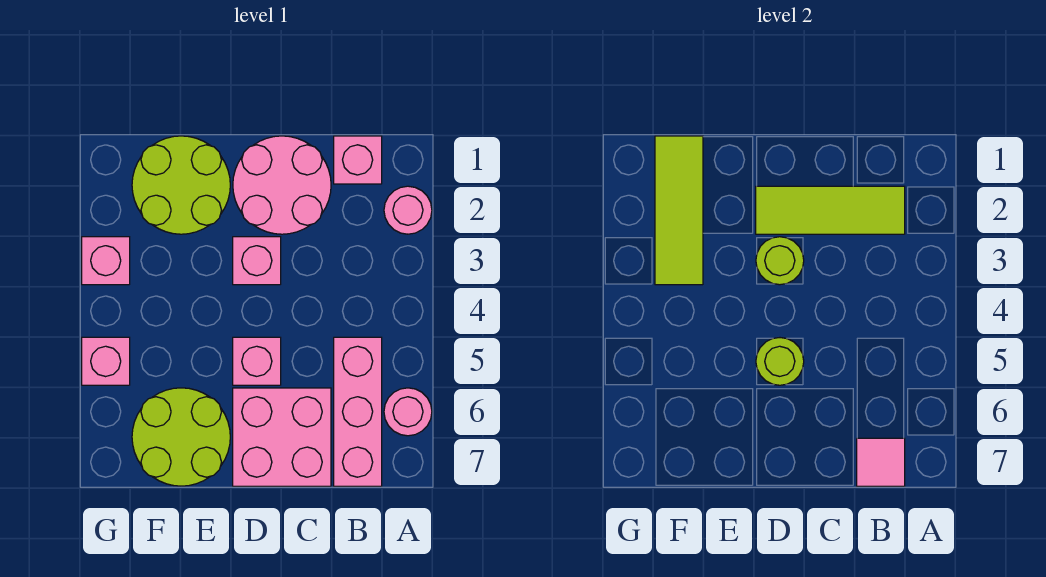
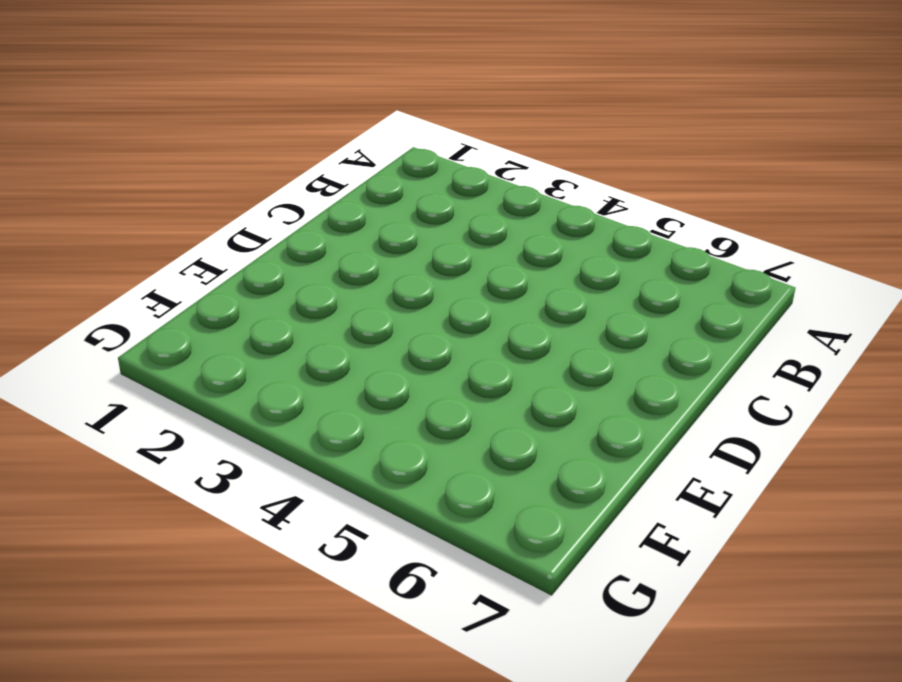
none -> pink round brick A2 level 1
none -> pink round brick A6 level 1
none -> pink brick B1 level 1

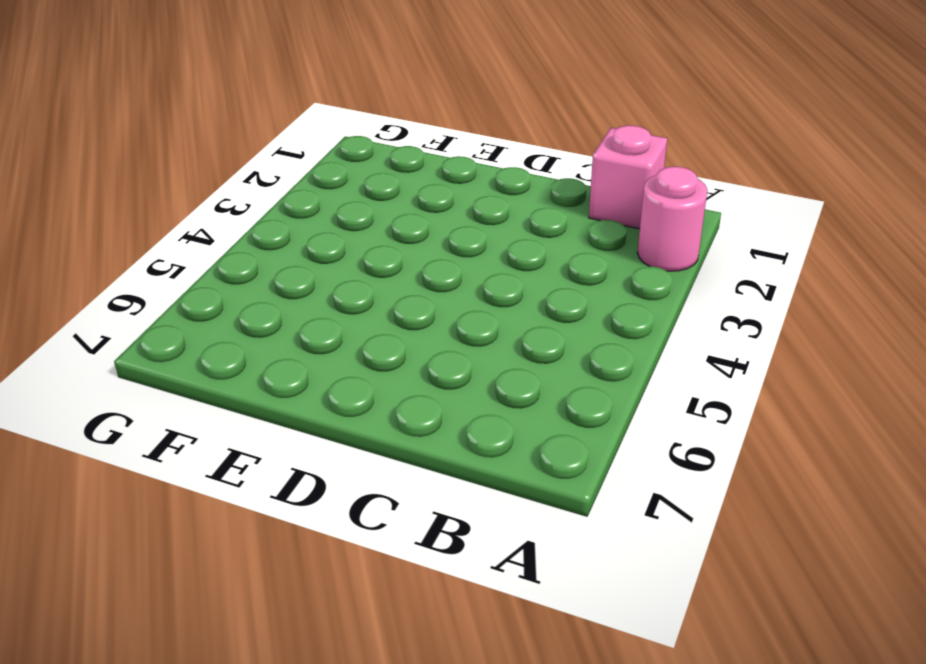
none -> pink round brick A6 level 1
none -> pink brick B5:B7 level 1
none -> pink round brick C1:D2 level 1

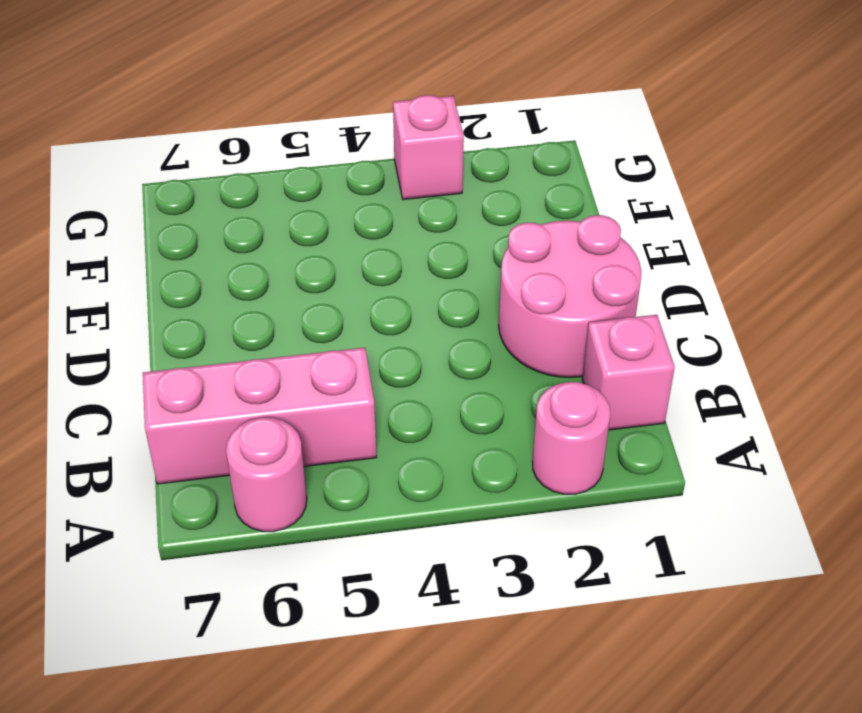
none -> pink brick C6:D7 level 1
none -> pink brick D3 level 1
none -> pink brick D5 level 1

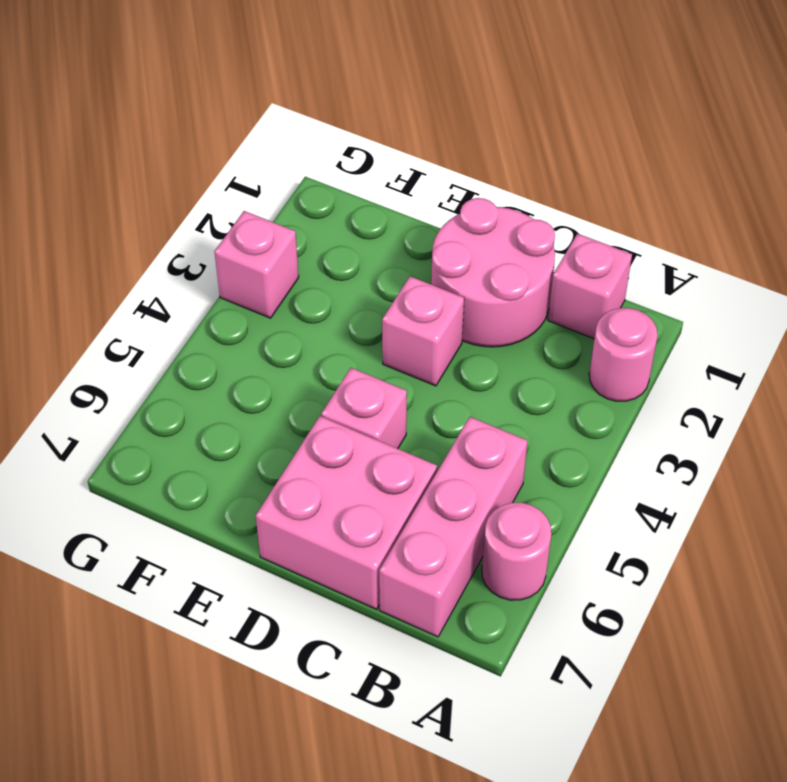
none -> lime round brick E1:F2 level 1
none -> lime round brick E6:F7 level 1
none -> pink brick G5 level 1

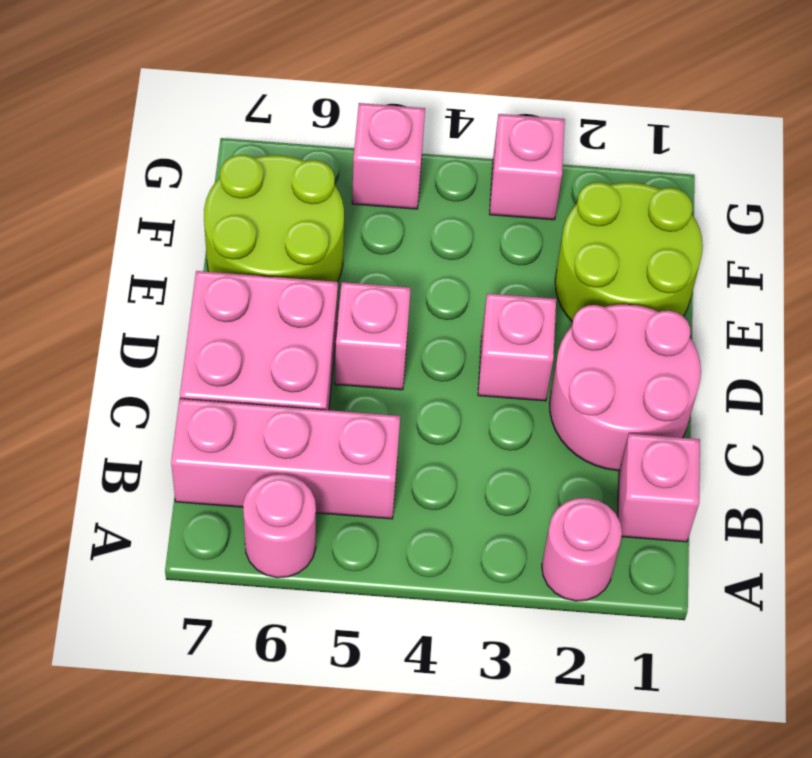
none -> lime tile B2:D2 level 2
none -> pink tile B7 level 2
none -> lime round brick D3 level 2

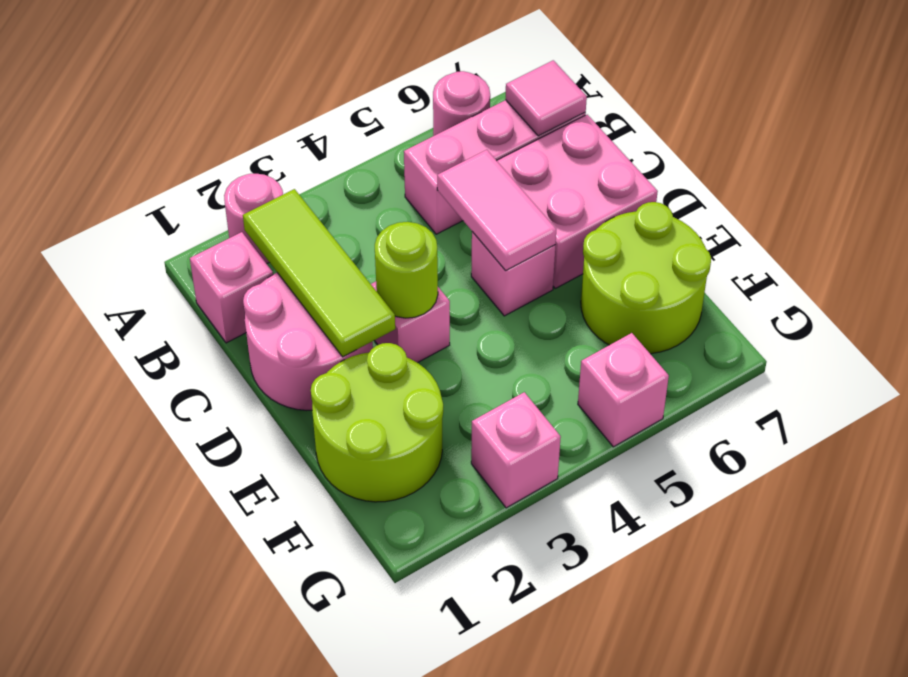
pink tile C5:D5 level 2 -> lime round brick D5 level 2
none -> lime tile F1:F3 level 2

